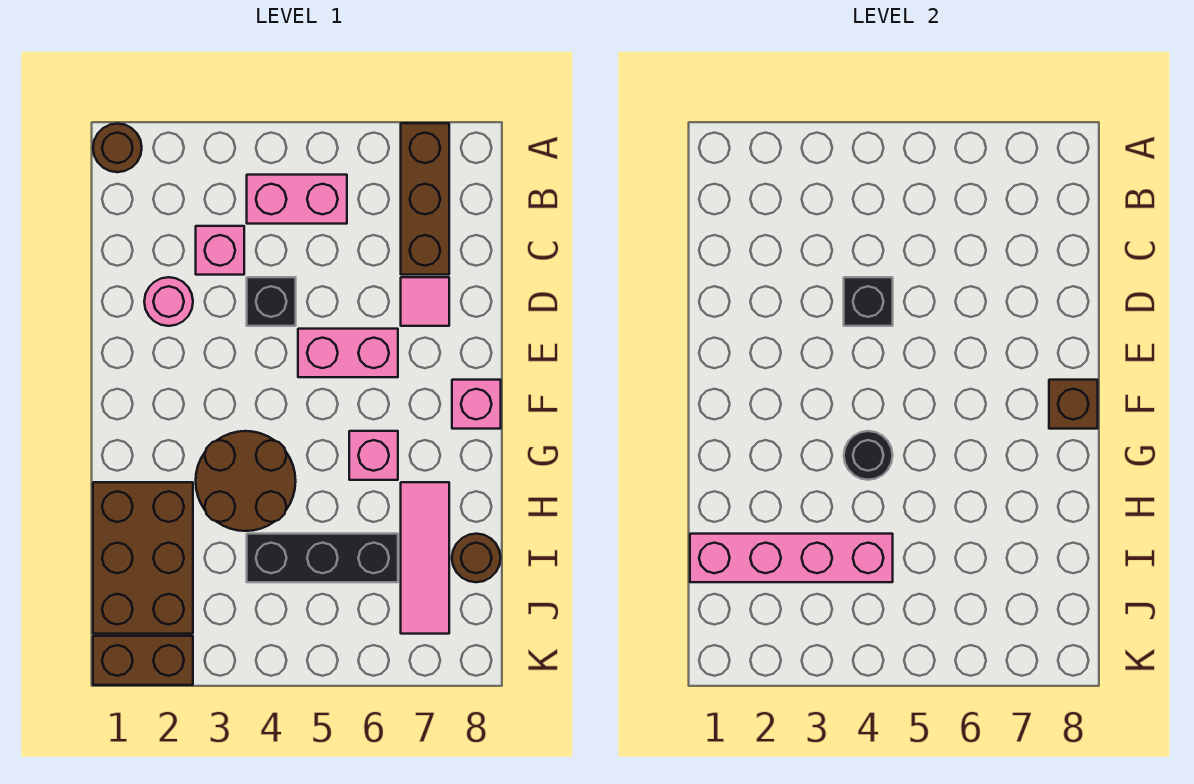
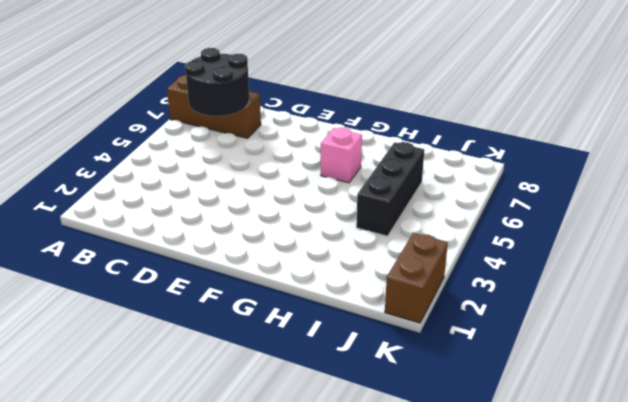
black round brick B6:C7 level 2 -> none
none -> brown round brick A1 level 1
none -> pink brick B4:B5 level 1
none -> pink brick C3 level 1

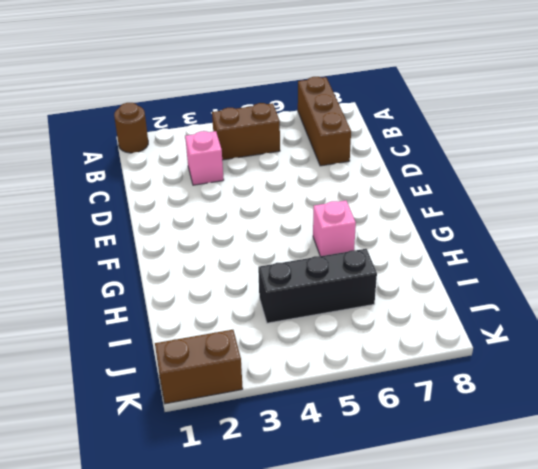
brown brick B4:B5 level 1 -> pink brick B4:B5 level 1
none -> pink round brick D2 level 1
none -> black brick D4 level 1
none -> pink tile D7 level 1

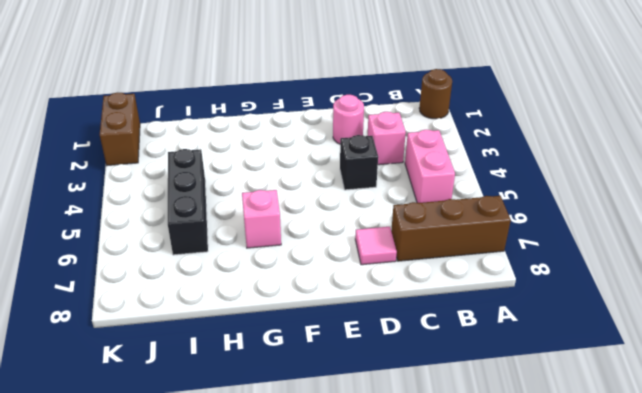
none -> pink brick E5:E6 level 1
none -> pink brick F8 level 1
none -> brown round brick G3:H4 level 1

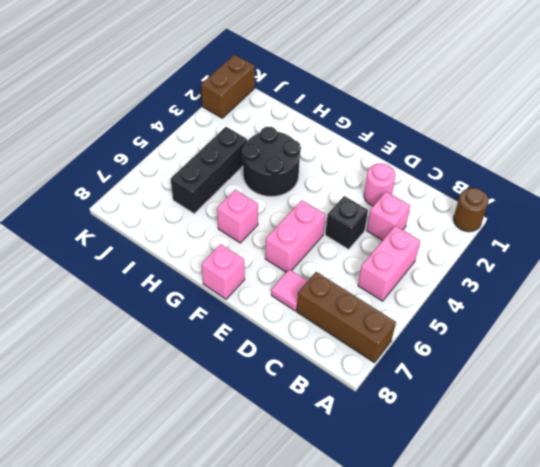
black round brick G3:H4 level 1 -> brown round brick G3:H4 level 1
none -> brown brick H1:J2 level 1
none -> pink tile H7:J7 level 1
none -> brown round brick I8 level 1

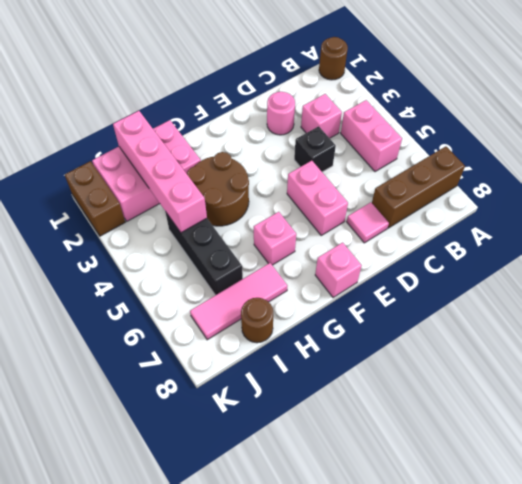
pink brick H1:J2 level 1 -> brown brick H1:J2 level 1
none -> black brick D4 level 2
none -> brown brick F8 level 2
none -> black round brick G4 level 2

